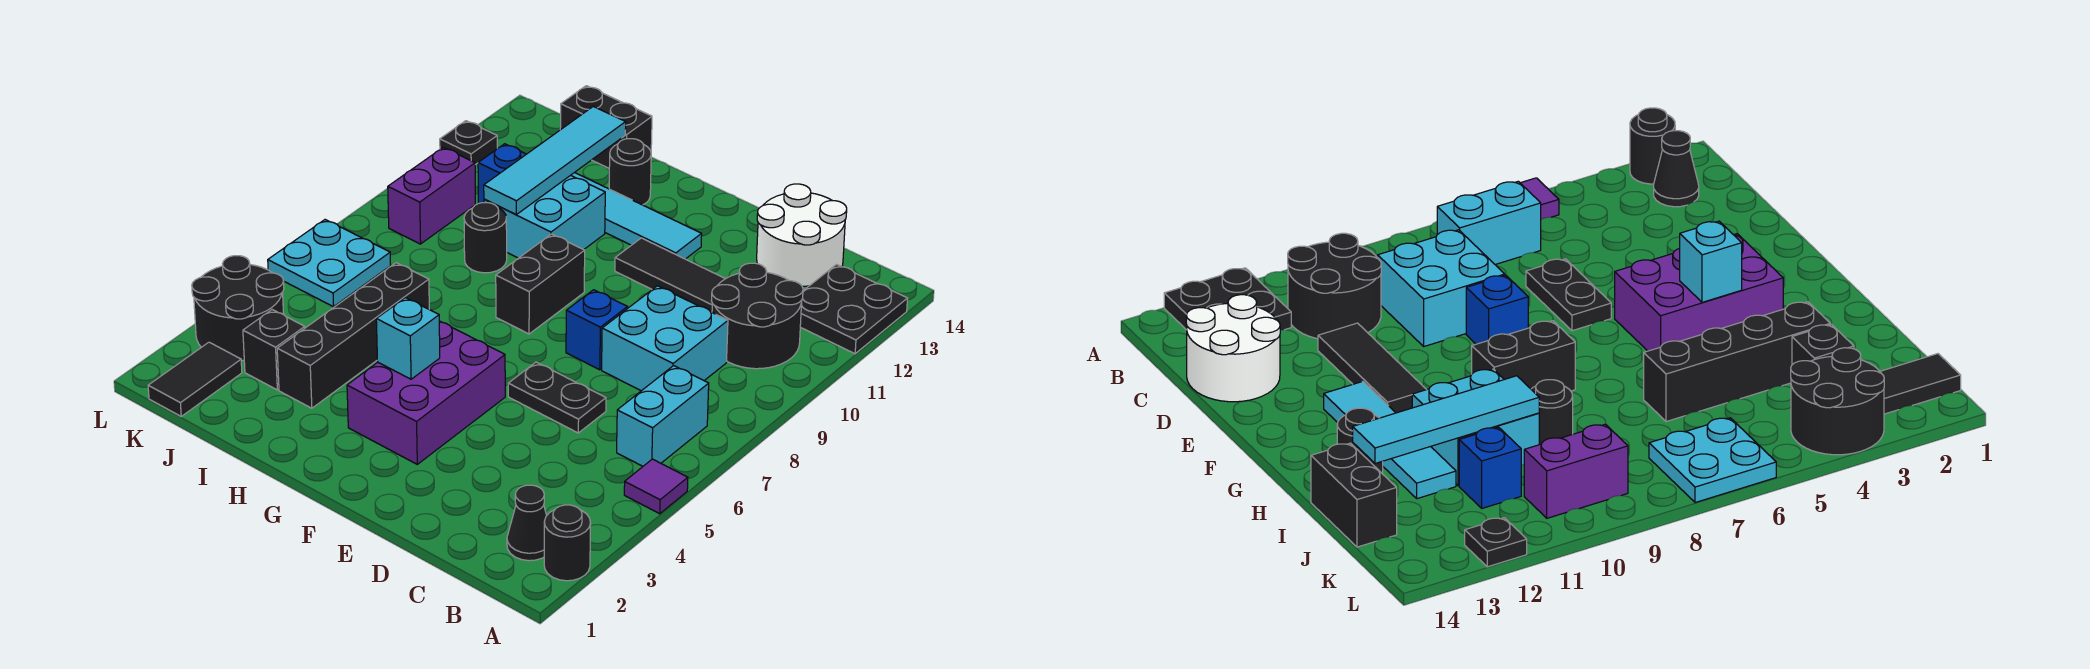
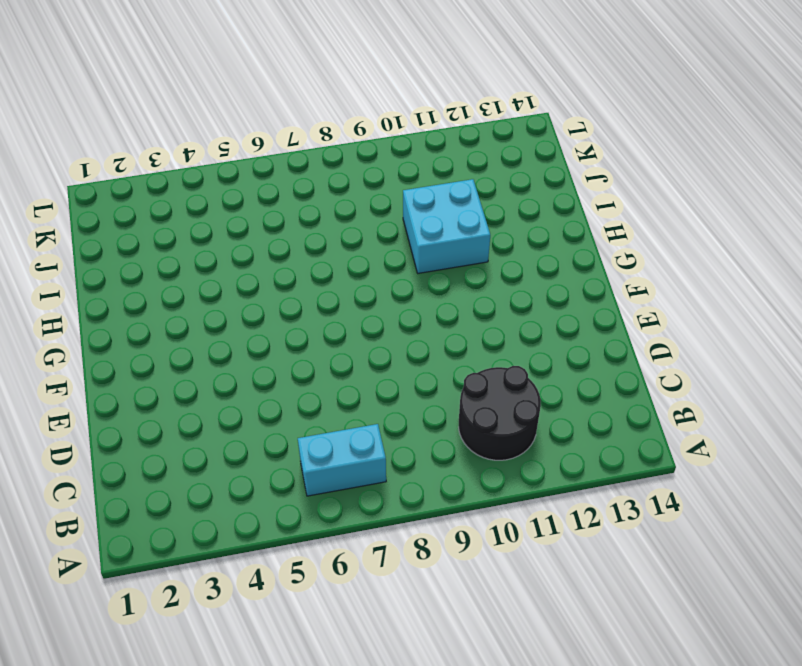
none -> black round brick A2 level 1
none -> purple tile A5 level 1
none -> black plate A12:B13 level 1

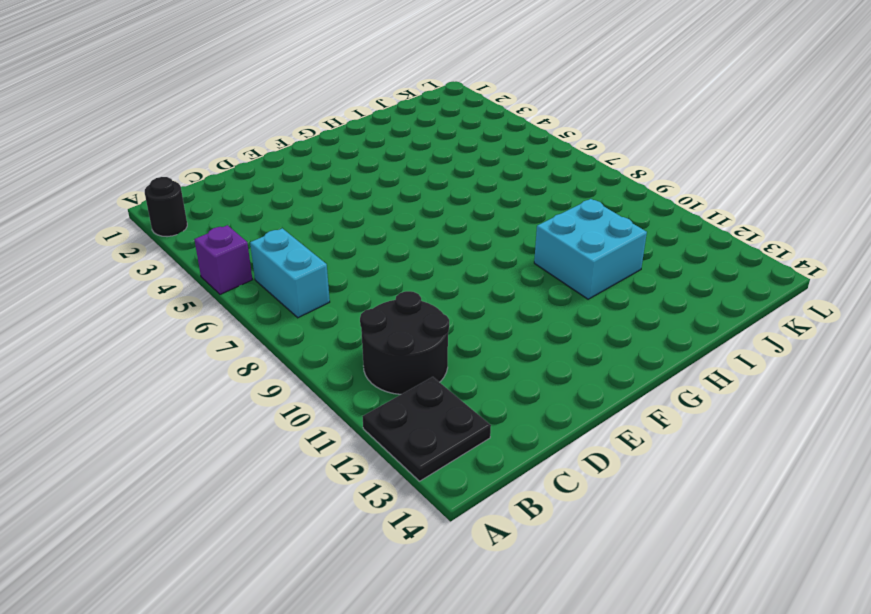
purple brick A5 level 1 -> purple tile A5 level 1
none -> black cone B2 level 1
none -> cyan brick C8:D9 level 1
none -> white round brick C13:D14 level 1

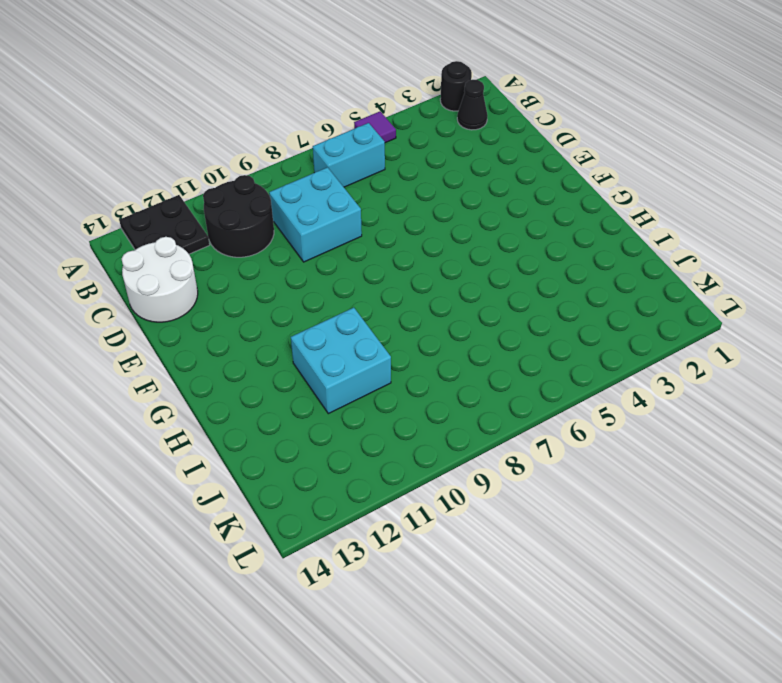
none -> black plate D6:E6 level 1
none -> black tile D11:F11 level 1
none -> blue brick E8 level 1

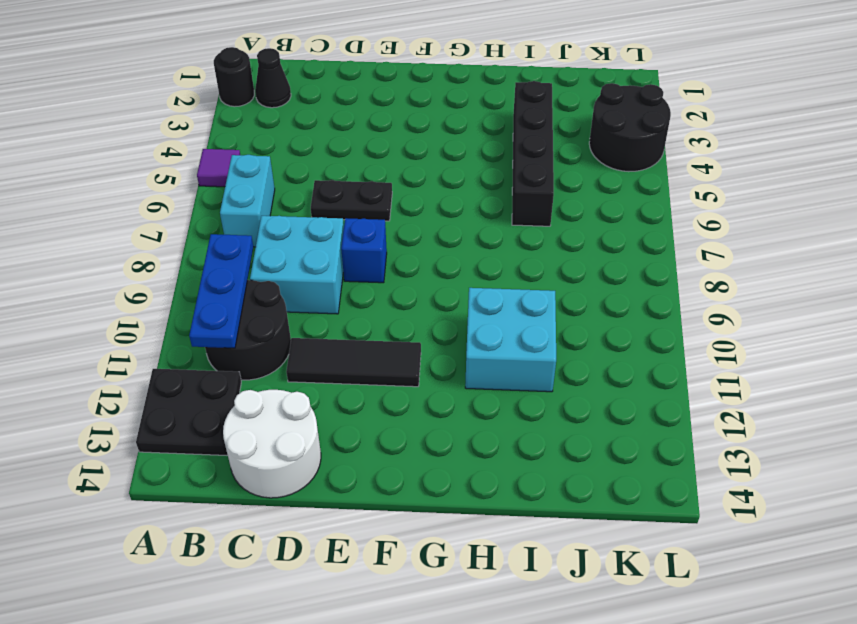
blue plate B9:B11 level 2 -> none
none -> purple brick F3:G5 level 1
none -> cyan tile F12:I12 level 1
none -> black brick G8:G9 level 1

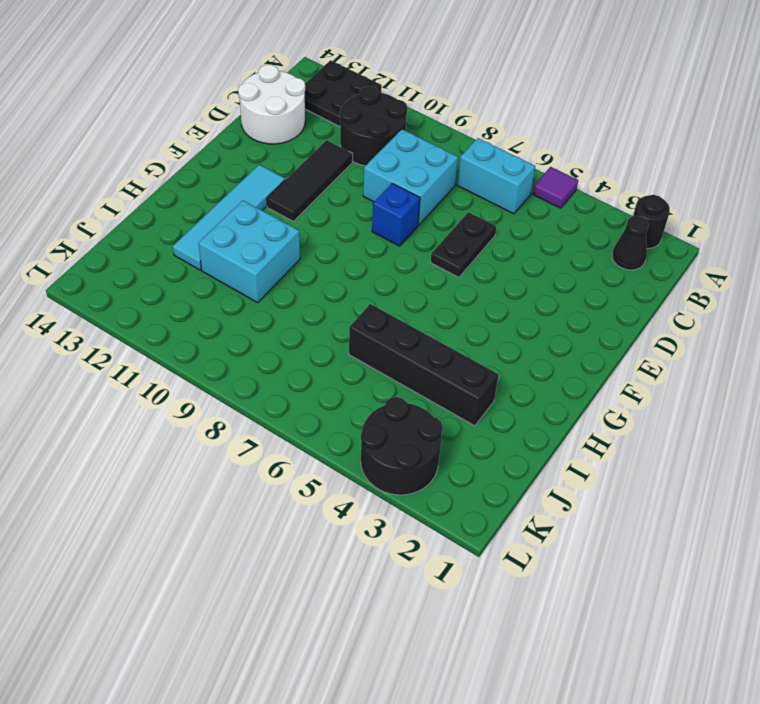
none -> purple brick F3:G5 level 1
none -> black brick G8:G9 level 1
none -> black round brick H13 level 1

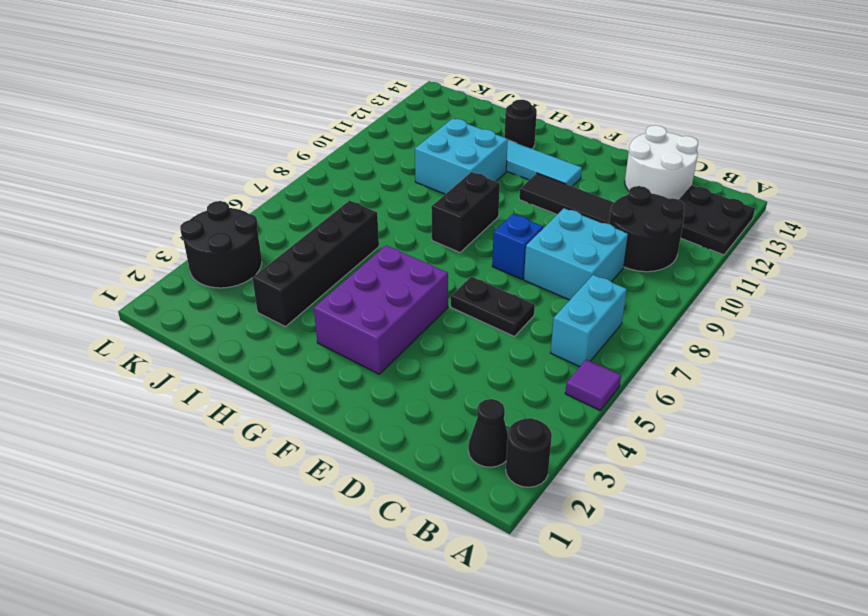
none -> black round brick I9 level 1
none -> black brick I14:J14 level 1
none -> black brick J3 level 1

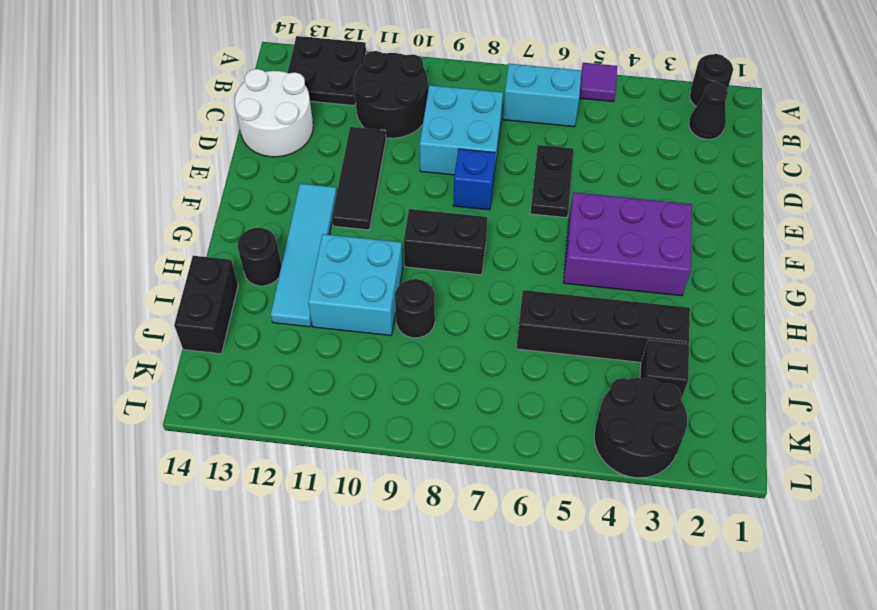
none -> blue brick J11 level 1
none -> black tile K1:K2 level 1
none -> cyan plate K6:L7 level 1

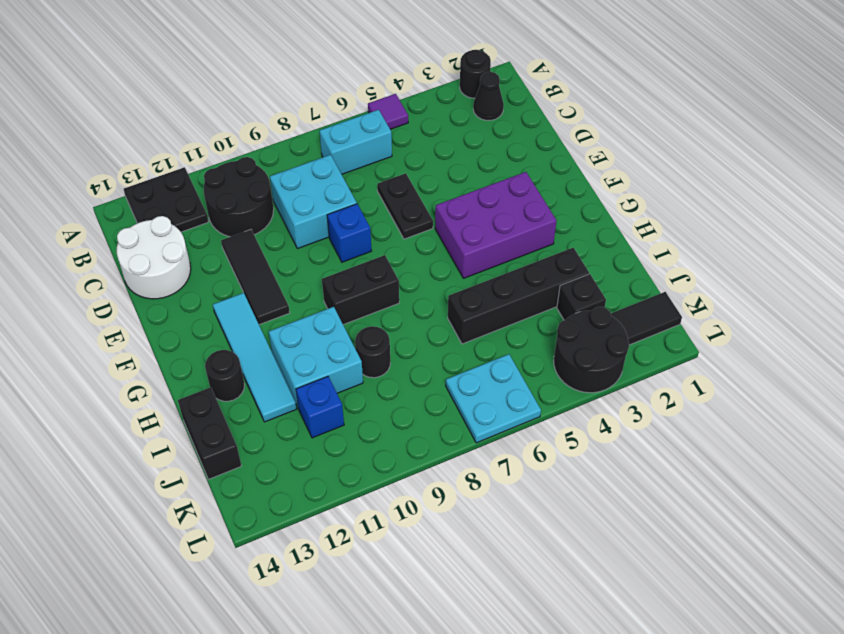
none -> purple brick K9:K10 level 1
none -> black plate L12 level 1
none -> cyan brick G4 level 2

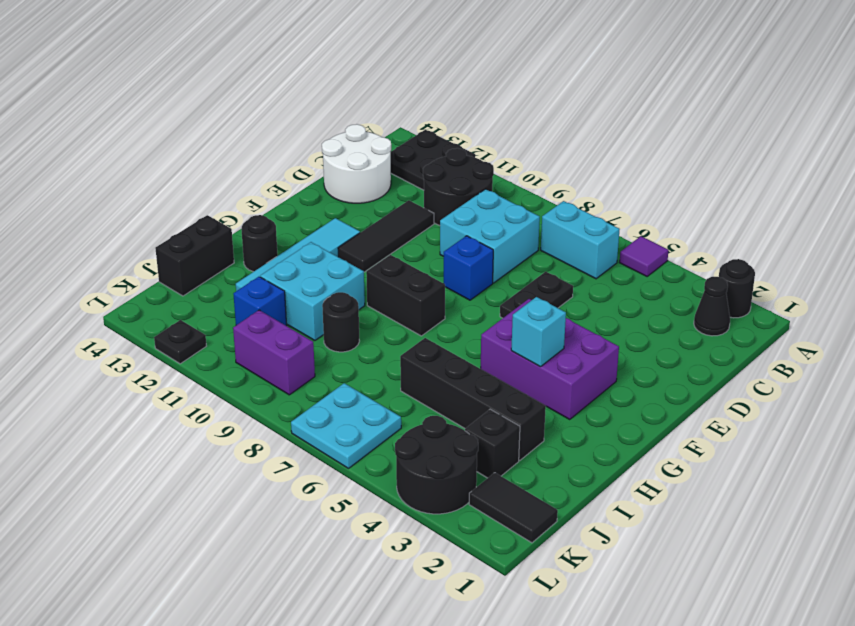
none -> cyan tile I10:I13 level 2

